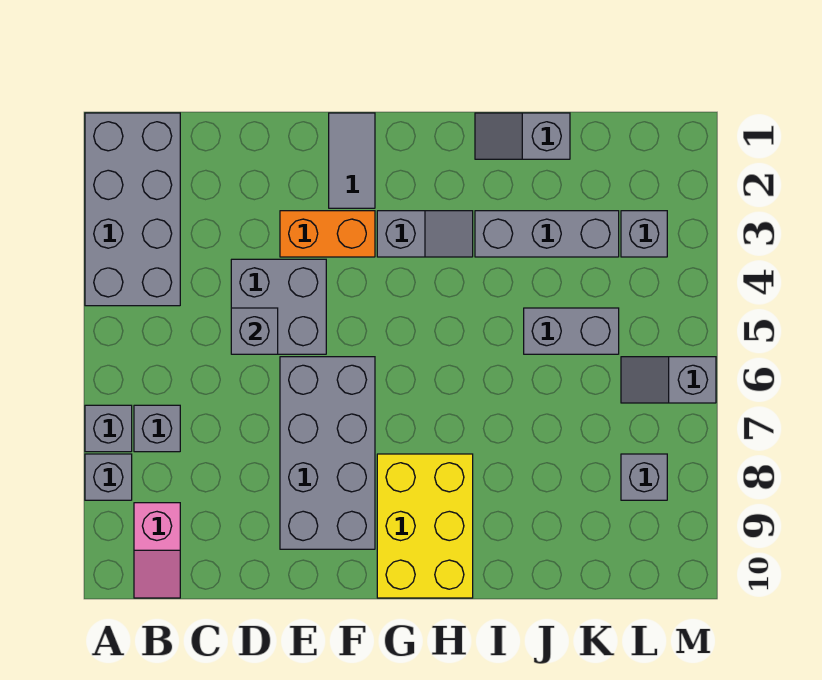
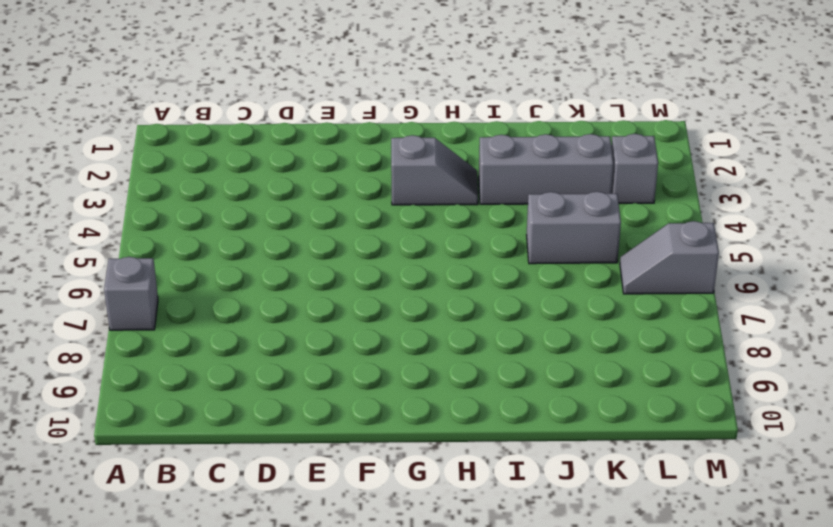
none -> grey brick A1:B4 level 1
none -> grey brick A8 level 1
none -> grey brick B7 level 1

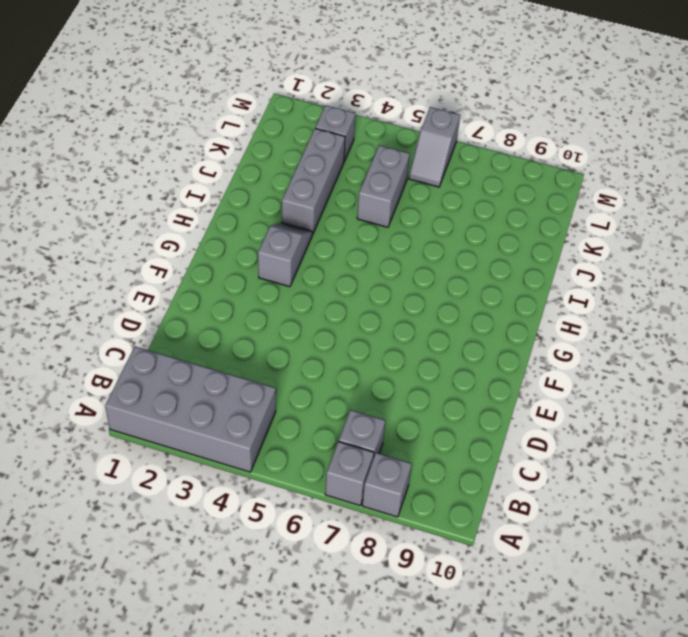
none -> pink slope B9:B10 level 1 top 9
none -> grey brick D4:E5 level 1
none -> orange brick E3:F3 level 1

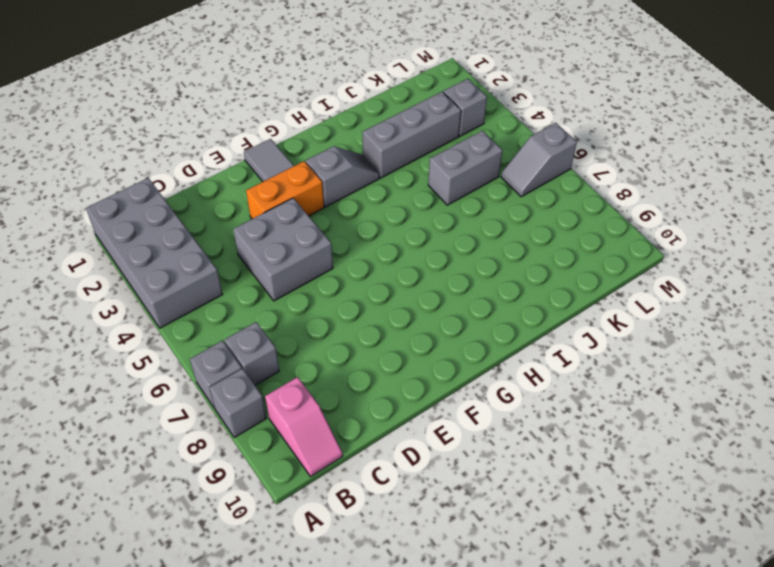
none -> grey brick E6:F9 level 1
none -> yellow brick G8:H10 level 1
none -> grey slope I1:J1 level 1 top J

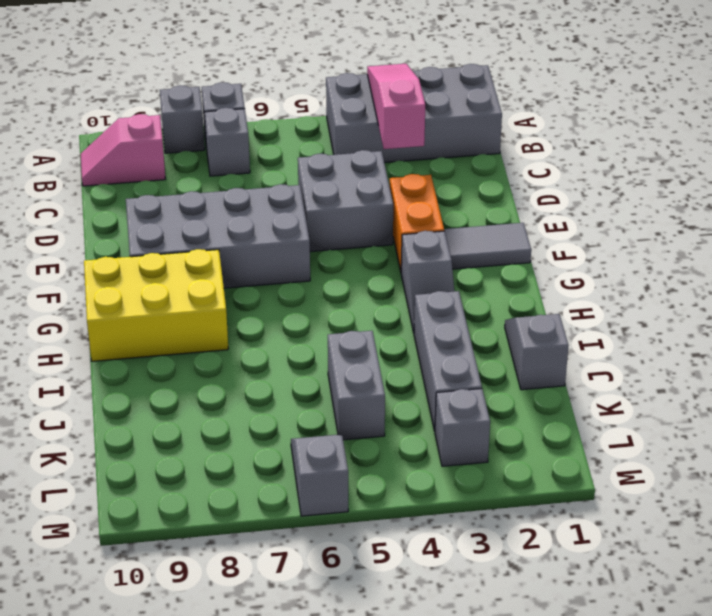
pink slope A3:C3 level 2 top C -> none
none -> grey brick L8 level 1
none -> grey brick D5 level 2

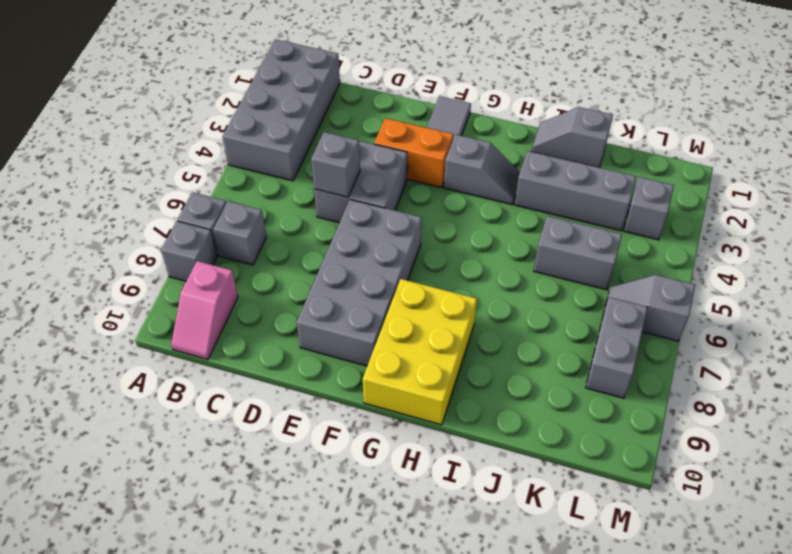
grey brick L7:L8 level 1 -> grey brick L8 level 1

